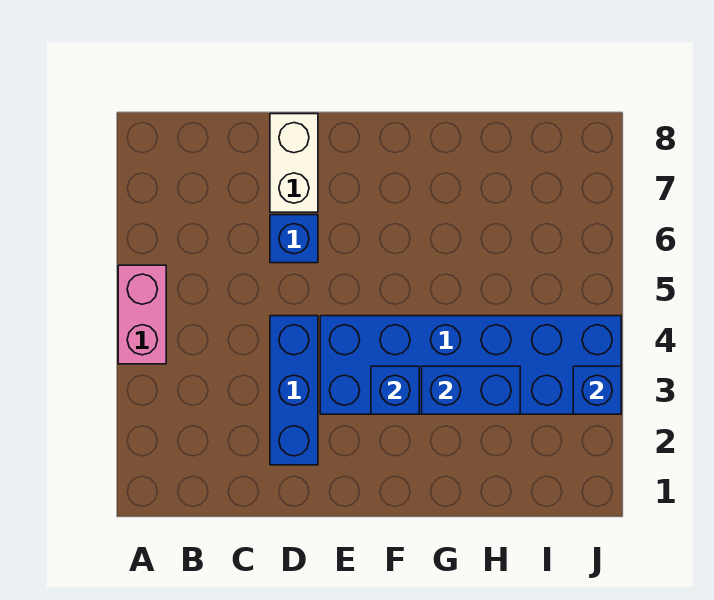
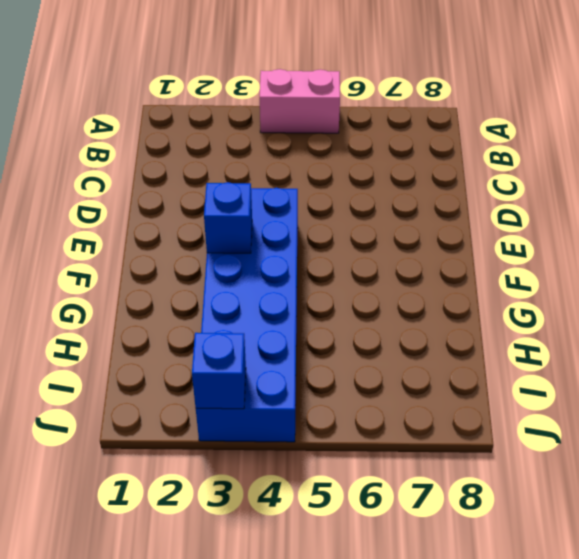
none -> blue brick D2:D4 level 1
none -> blue brick D6 level 1

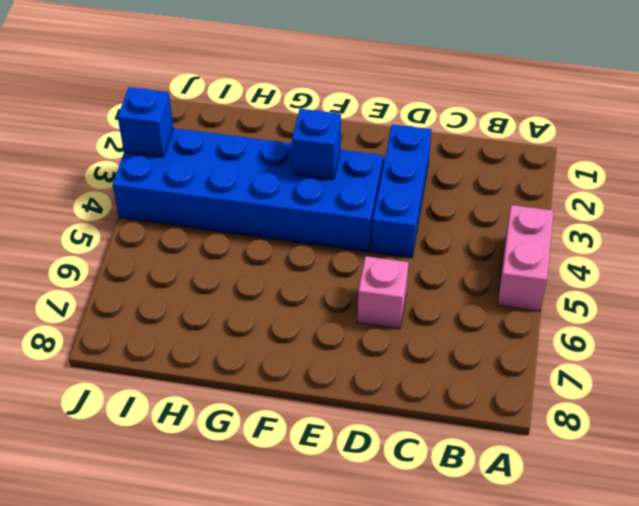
pink brick D6 level 1 -> blue brick D6 level 1
none -> white brick D7:D8 level 1
none -> blue brick G3:H3 level 2

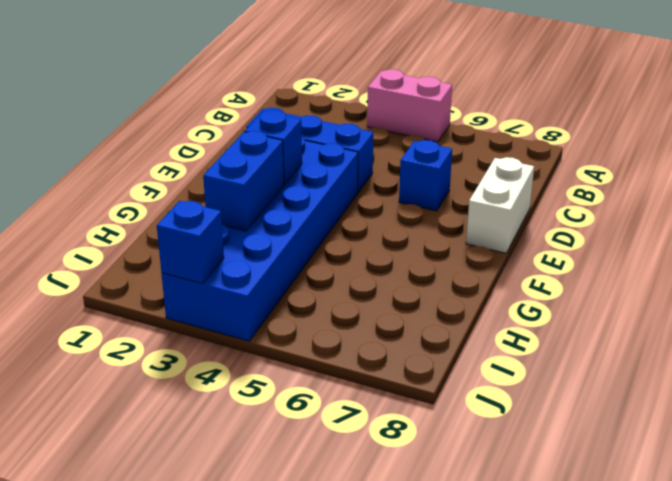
white brick D8:E8 level 1 -> white brick D7:D8 level 1

